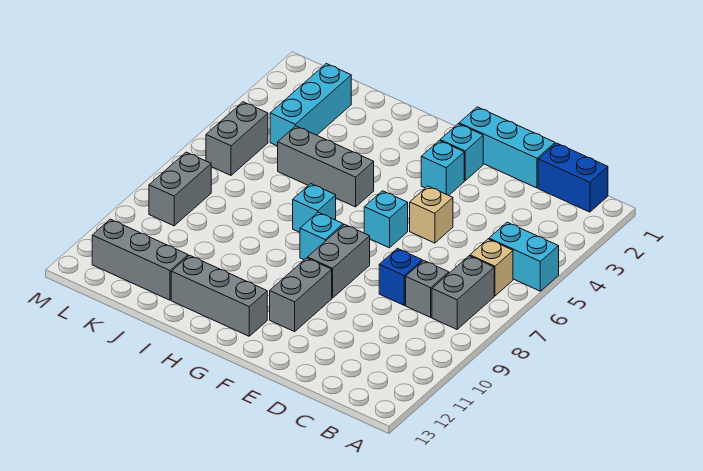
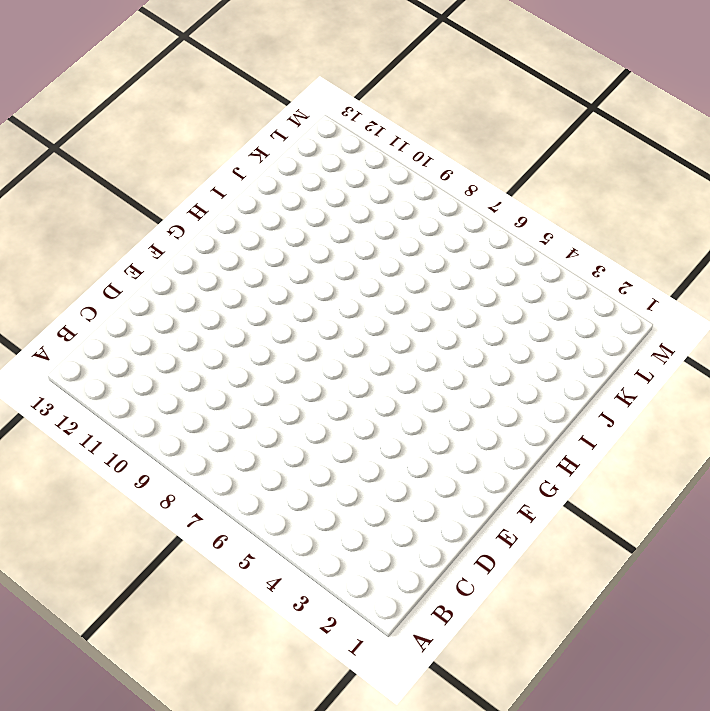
none -> cyan brick A5:B5 level 1
none -> blue brick B1:C1 level 1
none -> tan brick B6 level 1

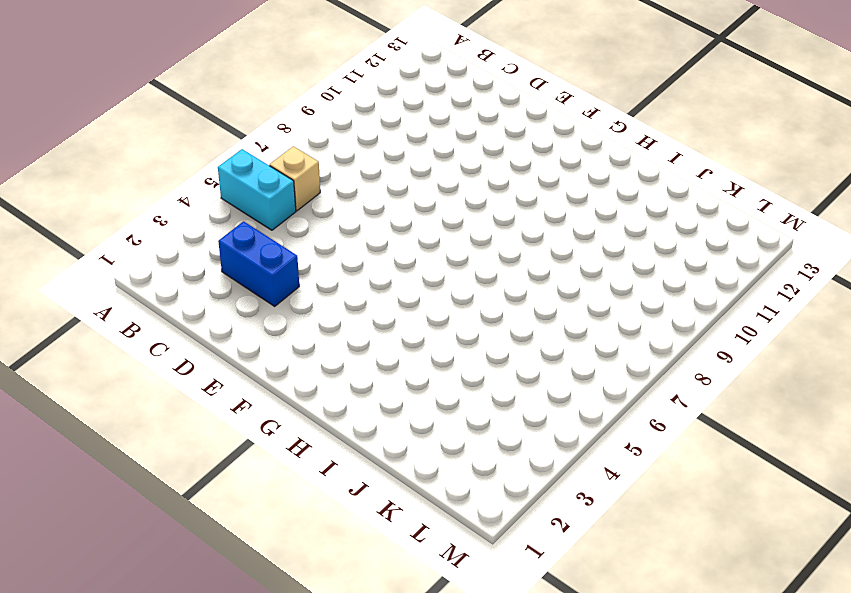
blue brick C3:D3 level 1 -> blue brick B1:C1 level 1
none -> grey brick B7:B8 level 1
none -> grey brick C8 level 1
none -> cyan brick D1:F1 level 1

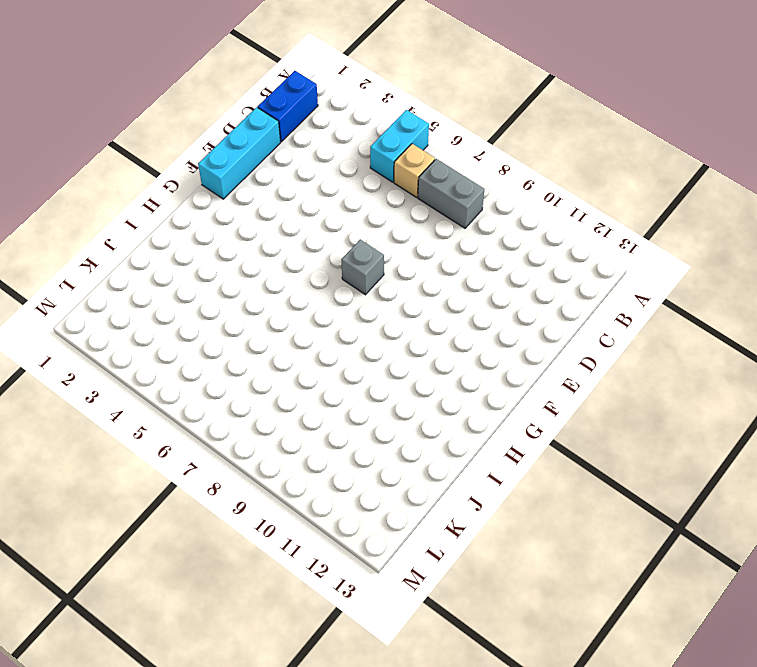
grey brick F7 level 1 -> grey brick C8 level 1
none -> blue brick D8 level 1
none -> tan brick E5 level 1
none -> cyan brick F2 level 1

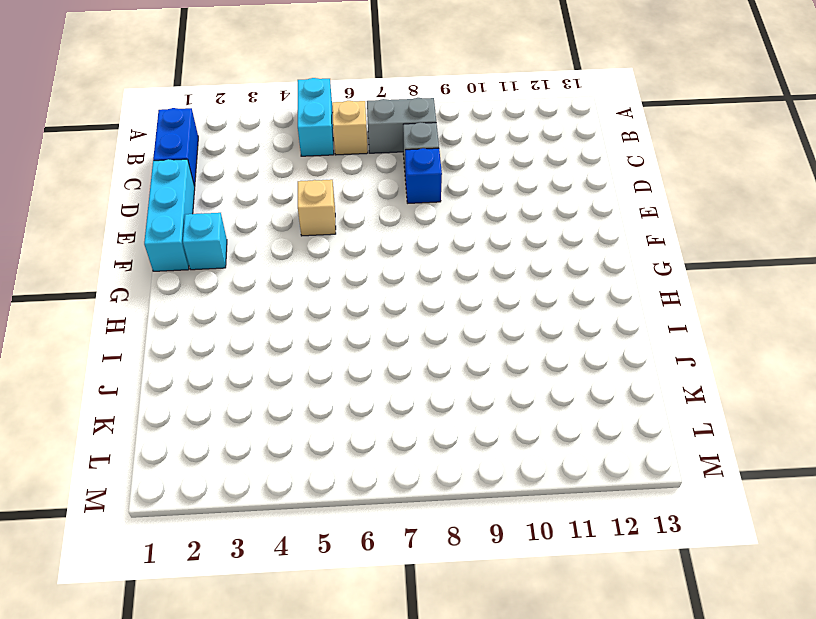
none -> cyan brick F3 level 1
none -> cyan brick F6 level 1
none -> grey brick F8:F9 level 1

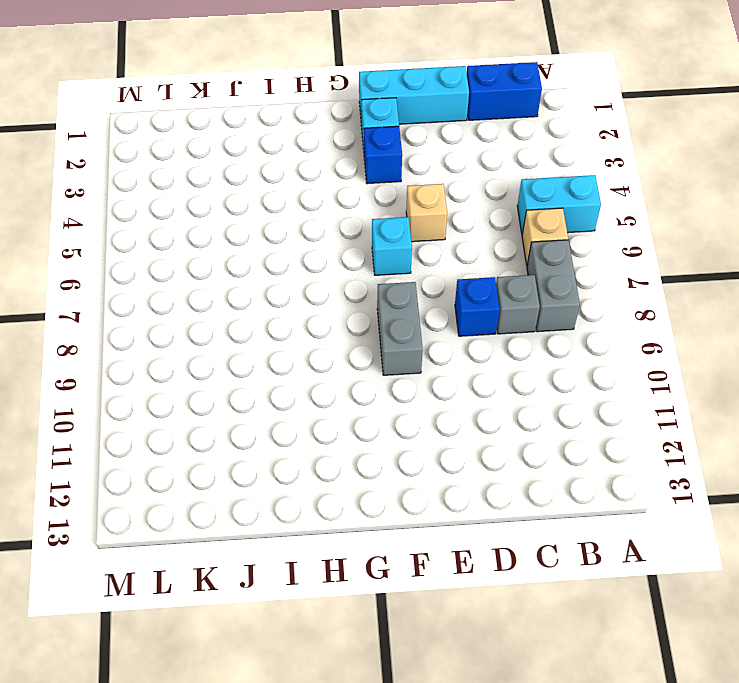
blue brick F3 level 1 -> cyan brick F3 level 1
none -> grey brick F10:F11 level 1
none -> cyan brick G8 level 1
none -> grey brick G12:I12 level 1

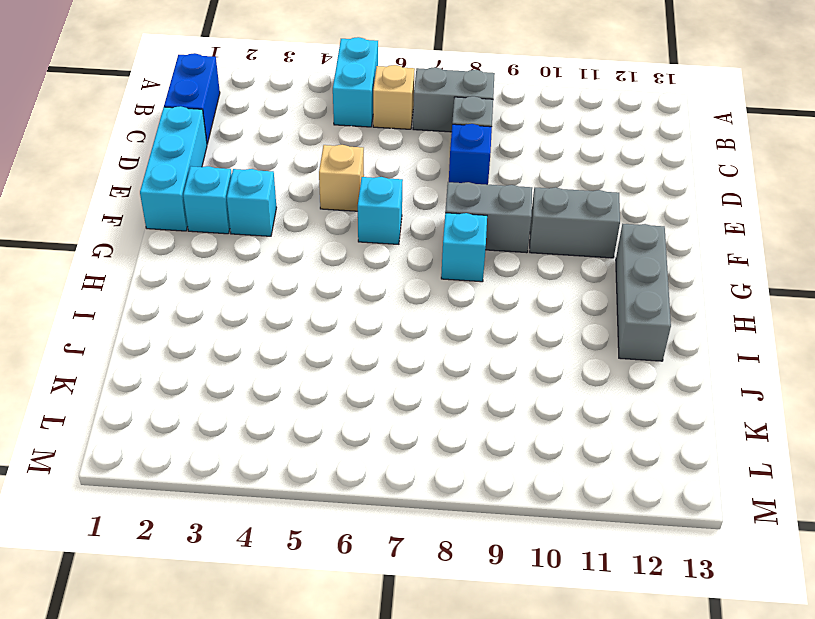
none -> grey brick H5:J5 level 1
none -> cyan brick H7 level 1
none -> grey brick J12:L12 level 1

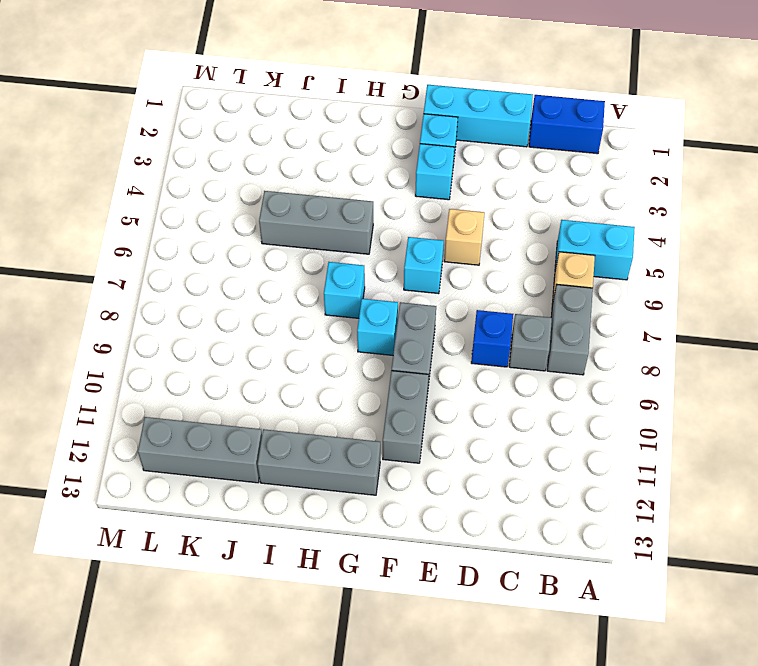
none -> cyan brick K2:K4 level 1
none -> grey brick L5:L6 level 1
none -> grey brick L8:L9 level 1

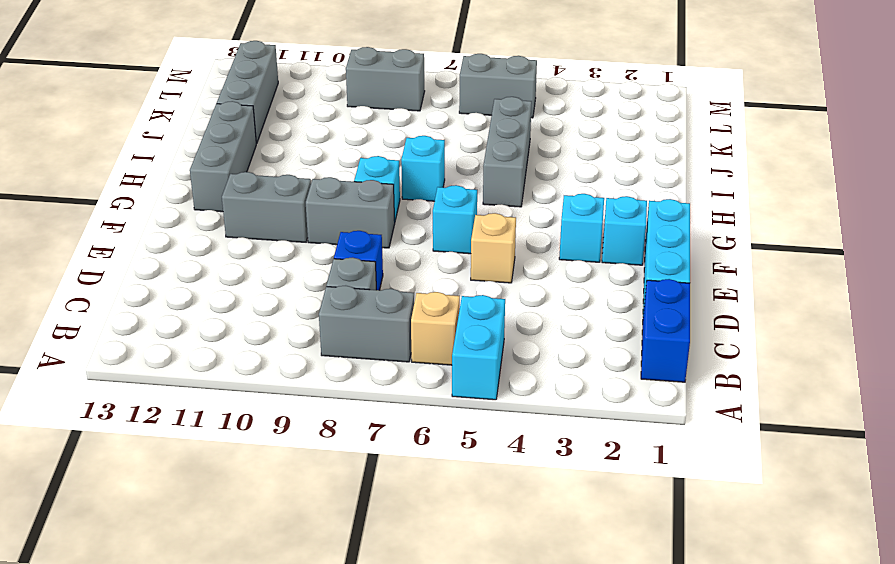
none -> cyan brick K2:K4 level 1

